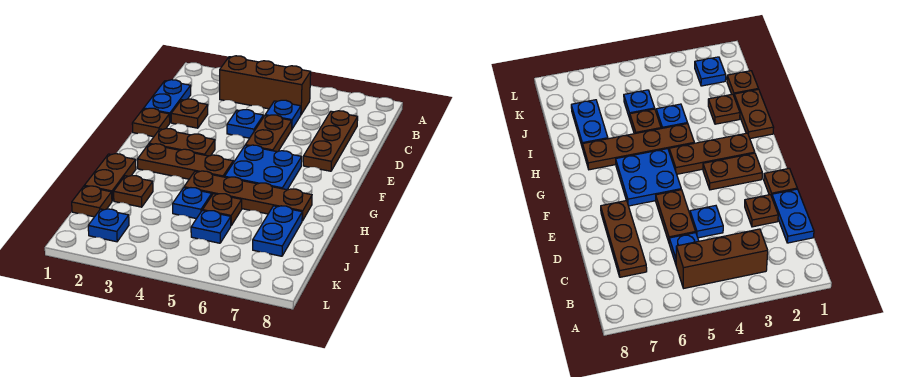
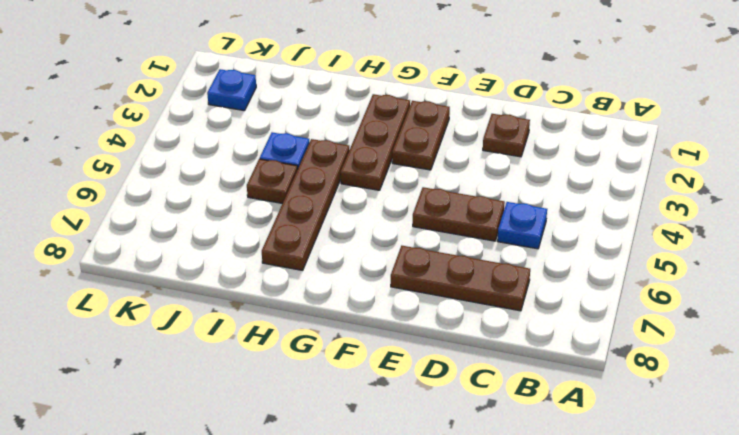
none -> brown brick B3:B5 level 1
none -> blue plate C1:D1 level 1
none -> blue plate D4 level 1

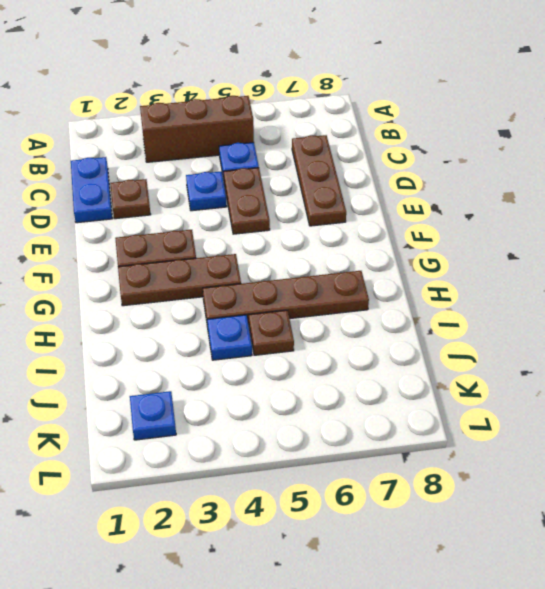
none -> brown plate E1 level 1
none -> blue plate F5:G6 level 1
none -> brown plate H1:I1 level 1

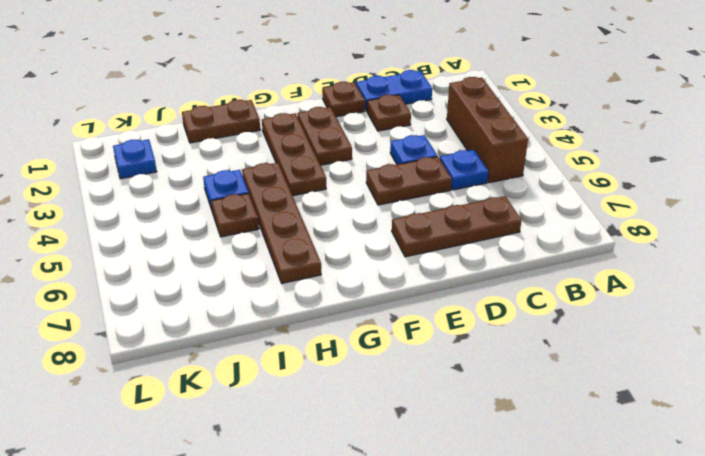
none -> blue plate F5:G6 level 1
none -> brown plate I2 level 1
none -> blue plate I7:J7 level 1

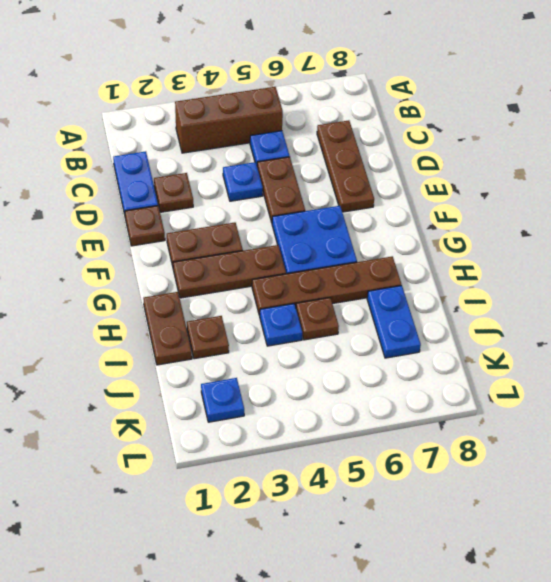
none -> brown plate J1 level 1
none -> blue plate J5 level 1

